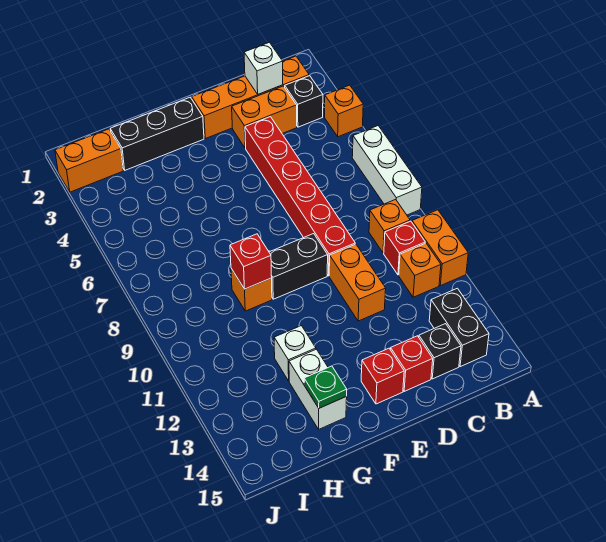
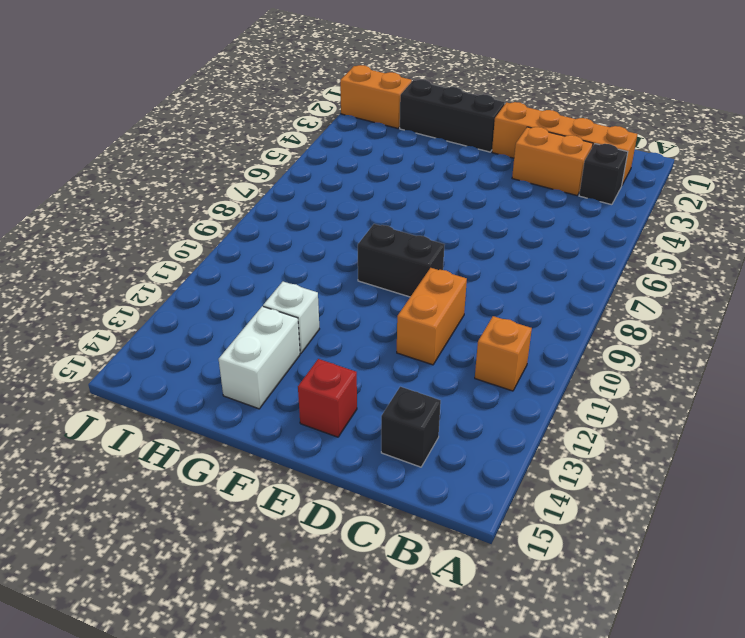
none -> orange brick A4 level 1
none -> white brick A6:A8 level 1
none -> orange brick A10:A11 level 1

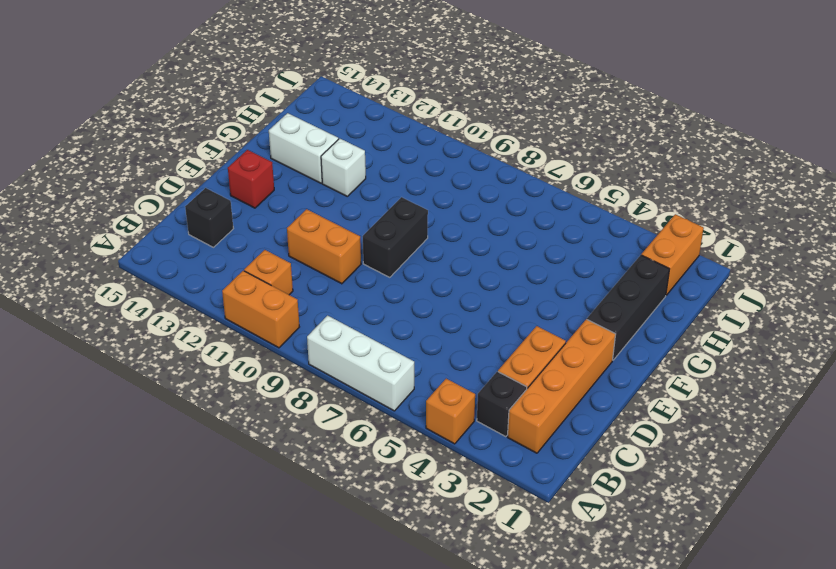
none -> orange brick B9 level 1
none -> red brick B10 level 1
none -> black brick B13:B14 level 1

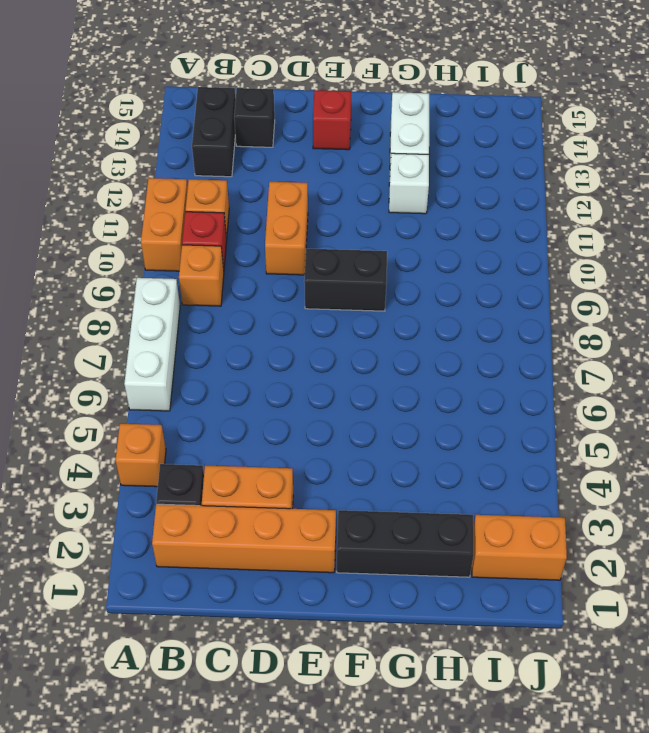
none -> red brick D4:D9 level 1
none -> red brick D14 level 1
none -> orange brick G9 level 1

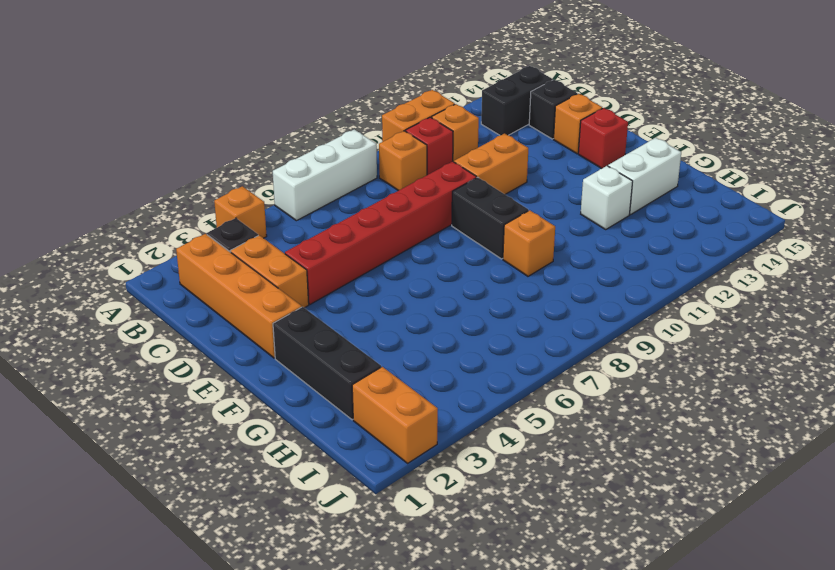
orange brick D14 level 1 -> red brick D14 level 1
none -> white brick C2 level 2
none -> red brick G9 level 2
none -> green plate G14 level 2

